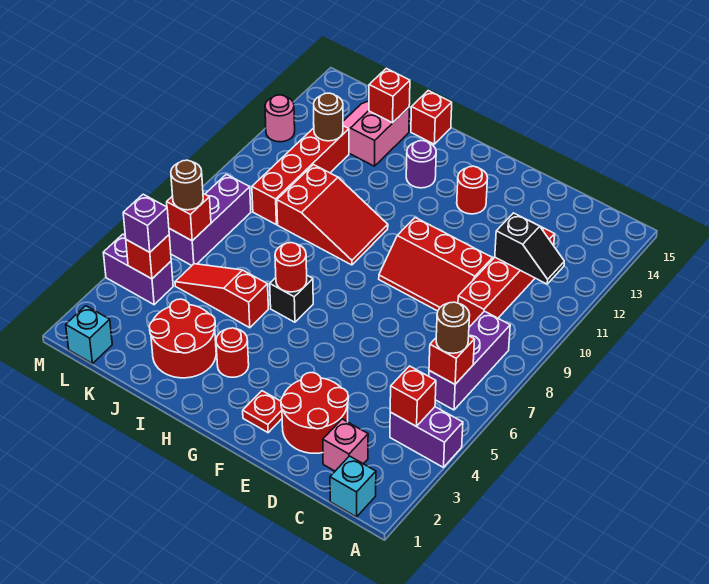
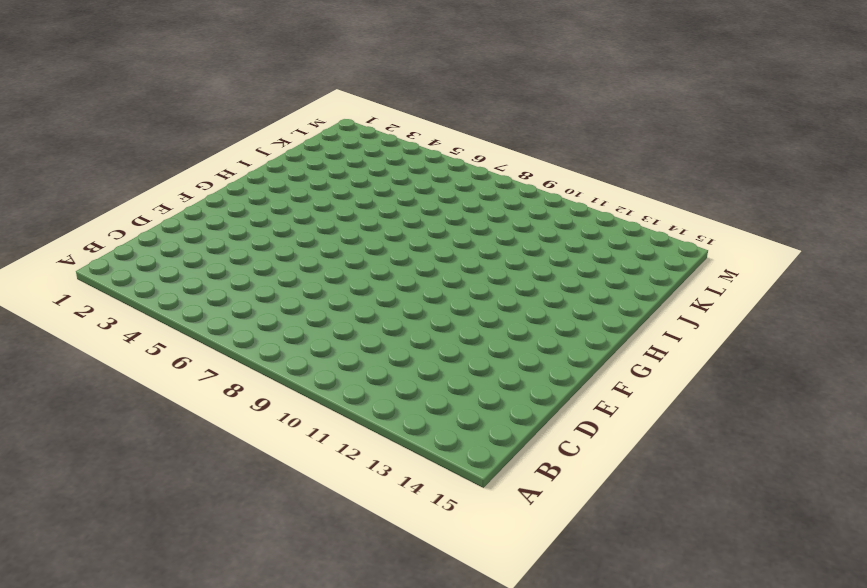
none -> purple brick A4:B4 level 1
none -> cyan brick B1 level 1
none -> purple brick B6:B8 level 1
none -> pink brick C2 level 1

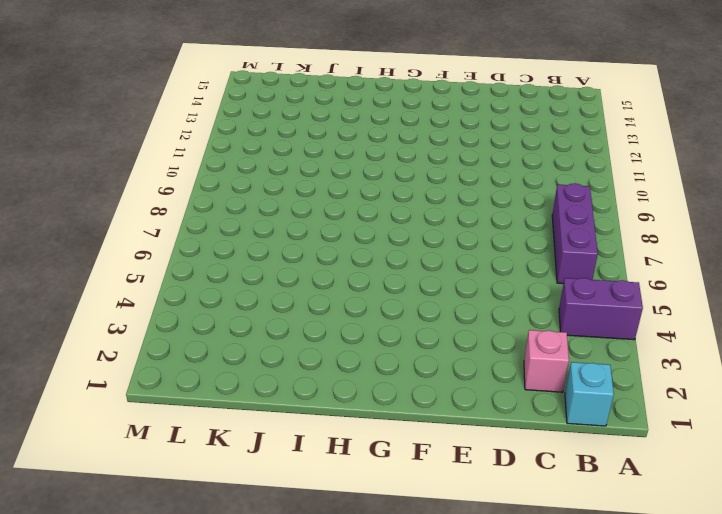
none -> red brick C9:C12 level 1
none -> red round brick D2:E3 level 1
none -> red slope D9:F10 level 1 top 10
none -> red plate F2 level 1

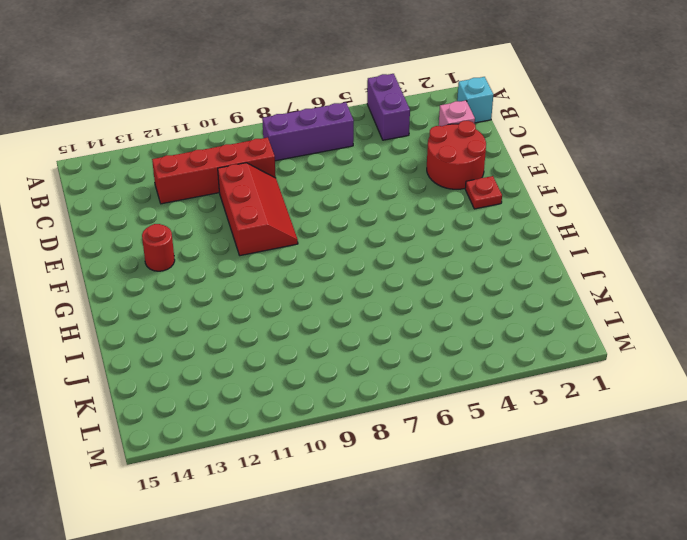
none -> red round brick H3 level 1
none -> black brick H6 level 1
none -> red slope H9:J10 level 1 top J
none -> purple round brick H13 level 1

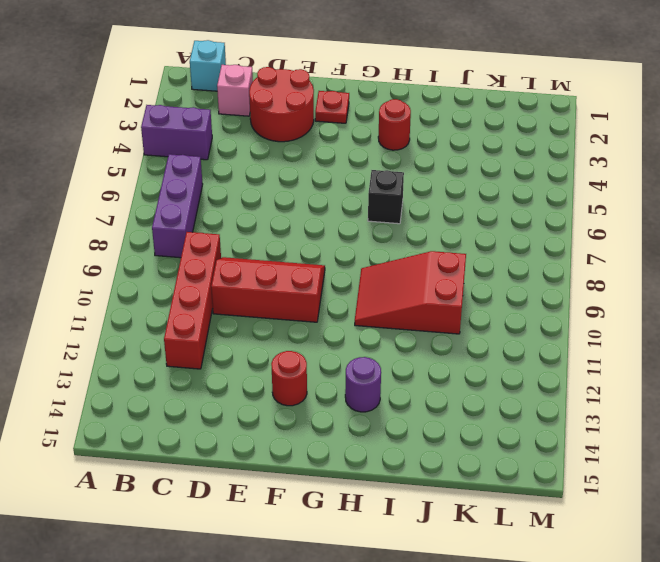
none -> red round brick I2:J3 level 1
none -> red slope I5:K5 level 1 top I
none -> red brick I15 level 1
none -> pink slope J13:K14 level 1 top J

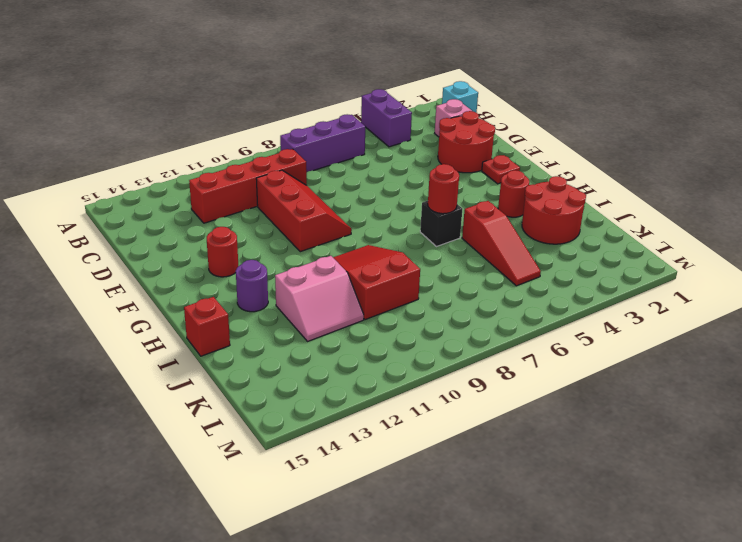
pink slope I11:J12 level 1 top I -> pink slope J13:K14 level 1 top J
none -> red brick K9:K12 level 1
none -> cyan brick L1 level 1
none -> purple brick L4:M4 level 1
none -> purple brick L6:L8 level 1

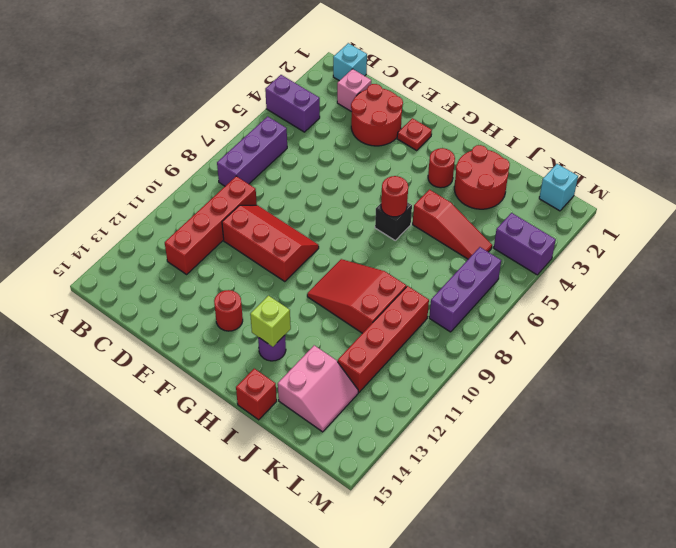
lime brick H13 level 2 -> none
none -> pink round brick M12 level 1
none -> red brick B4 level 2
none -> red brick B6 level 2
none -> black slope B11:C11 level 2 top C

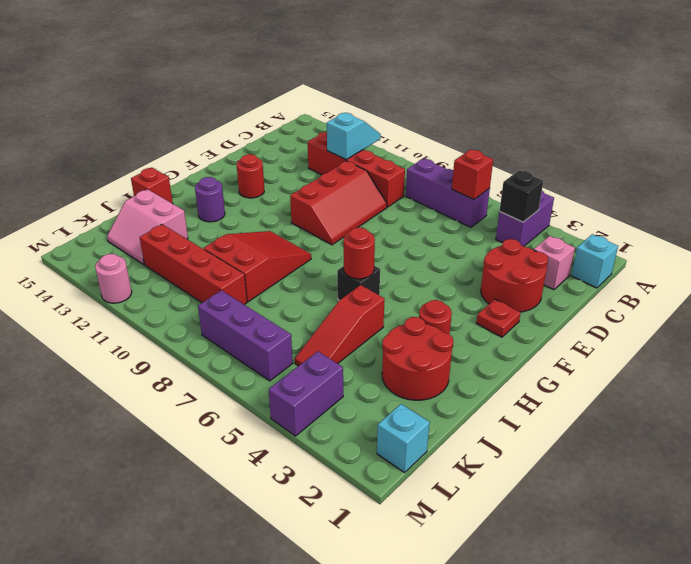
black brick B4 level 2 -> red brick B4 level 2
cyan slope B11:C11 level 2 top C -> black slope B11:C11 level 2 top C
none -> red brick J14 level 2
none -> brown round brick K12 level 2
none -> red brick L4 level 2
none -> red brick L6 level 2

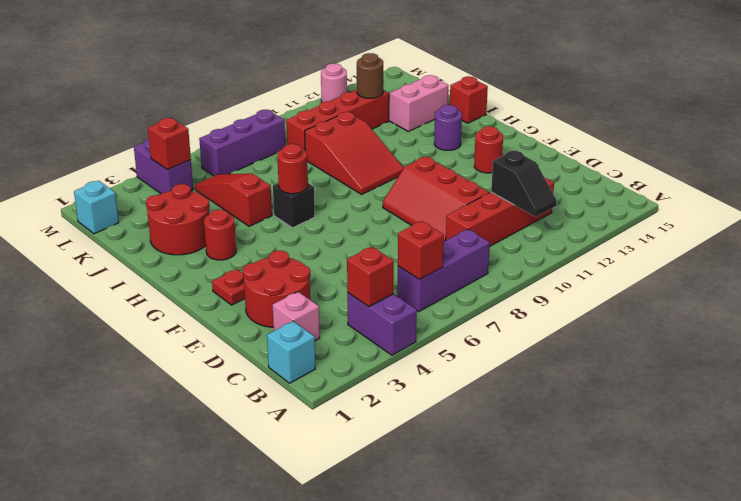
none -> red brick J14 level 2
none -> red brick L6 level 2
none -> brown round brick B6 level 3
none -> purple brick L4 level 3

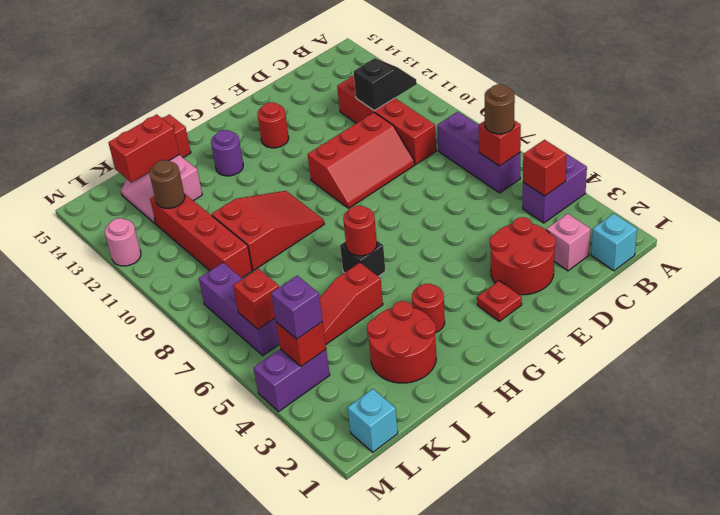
red brick J14:K14 level 2 -> red brick J14 level 2
none -> brown round brick L6 level 3

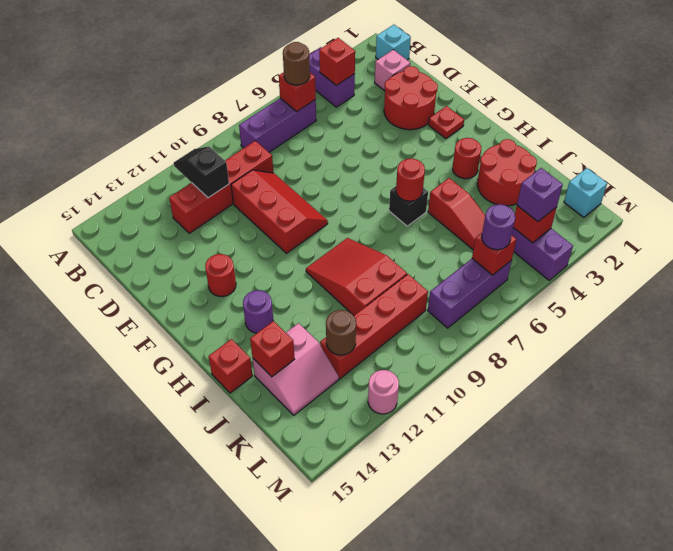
purple round brick L6 level 3 -> brown round brick L6 level 3

